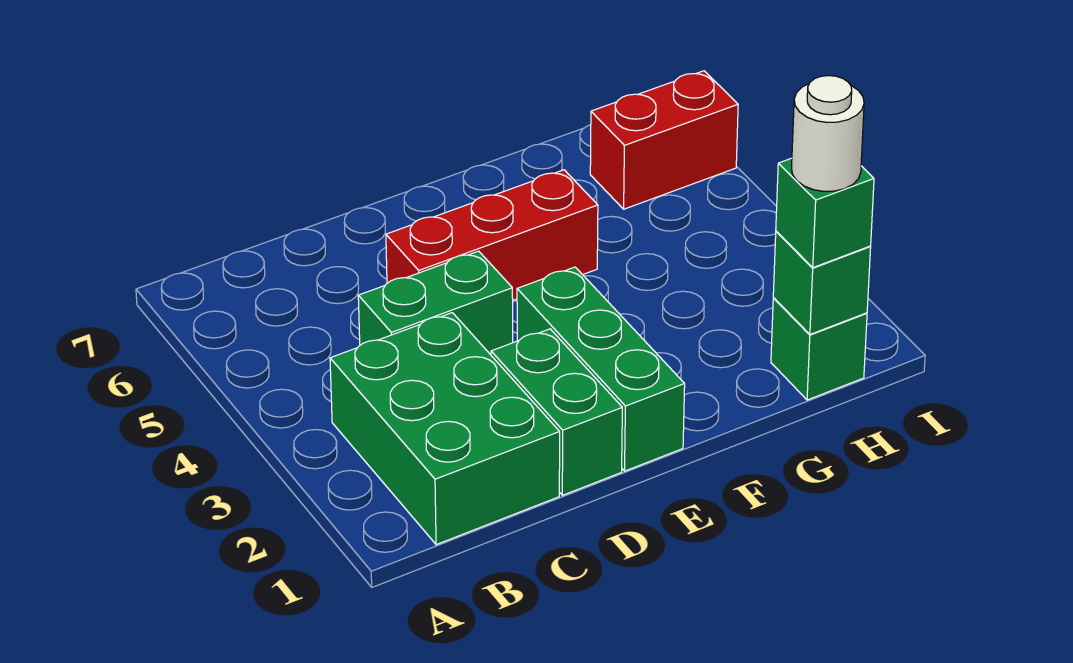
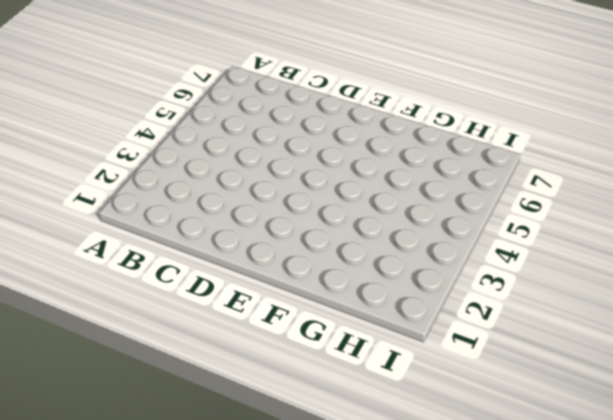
none -> green brick B1:C3 level 1
none -> green brick C4:D4 level 1

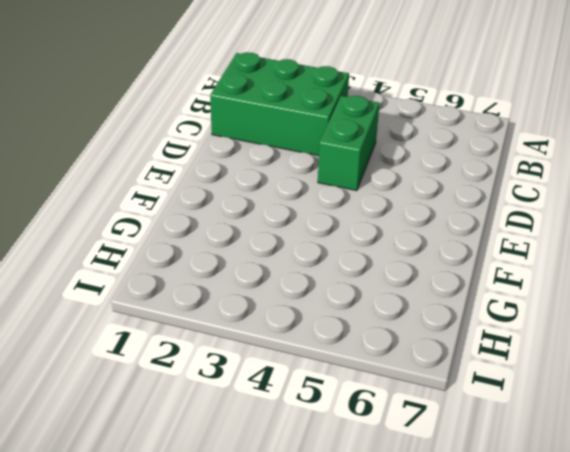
none -> green brick D1:D2 level 1
none -> red brick D5:F5 level 1

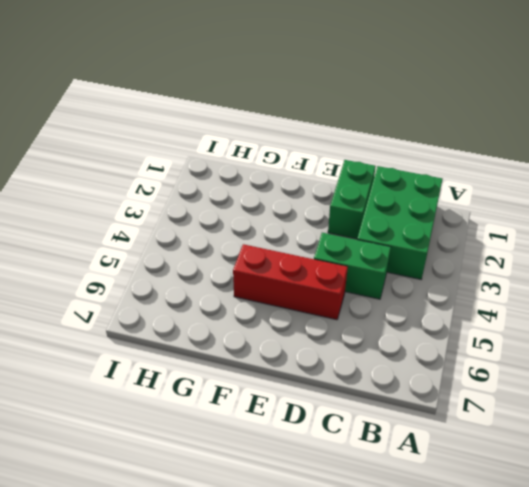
none -> green brick E1:E3 level 1
none -> green brick H1 level 1

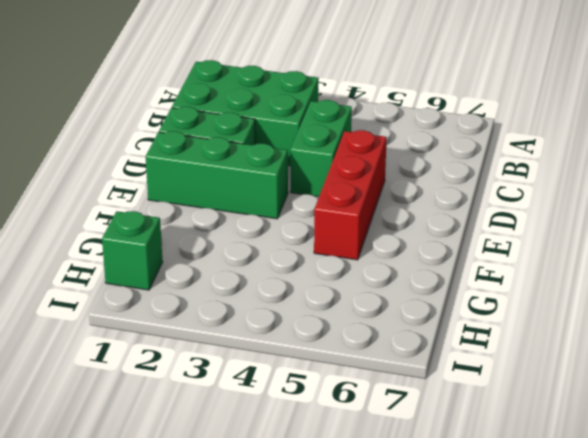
none -> red brick H6:I6 level 1
none -> green brick H1 level 2

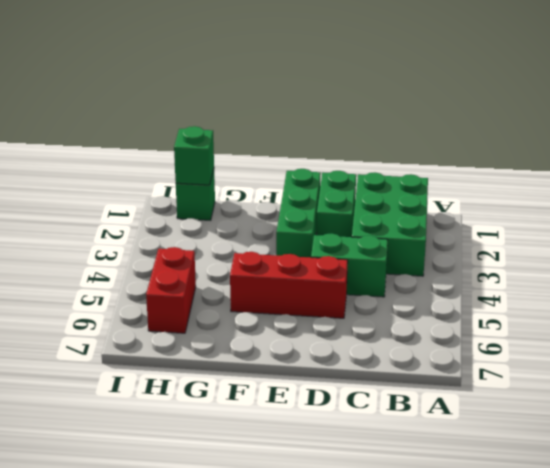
red brick H5:H6 level 1 -> red brick H6:I6 level 1
none -> green brick H1 level 3
none -> white round brick H1 level 4

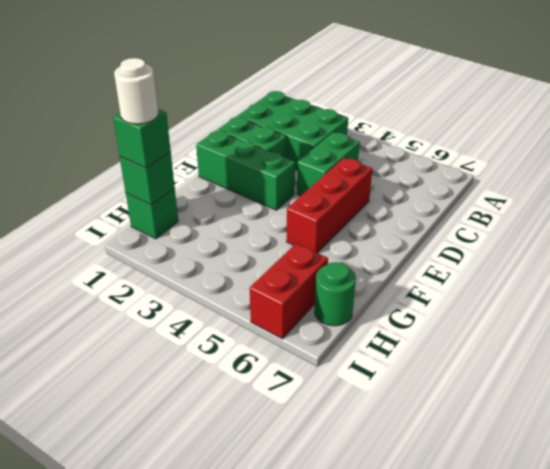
green round brick H7 level 1 -> none

